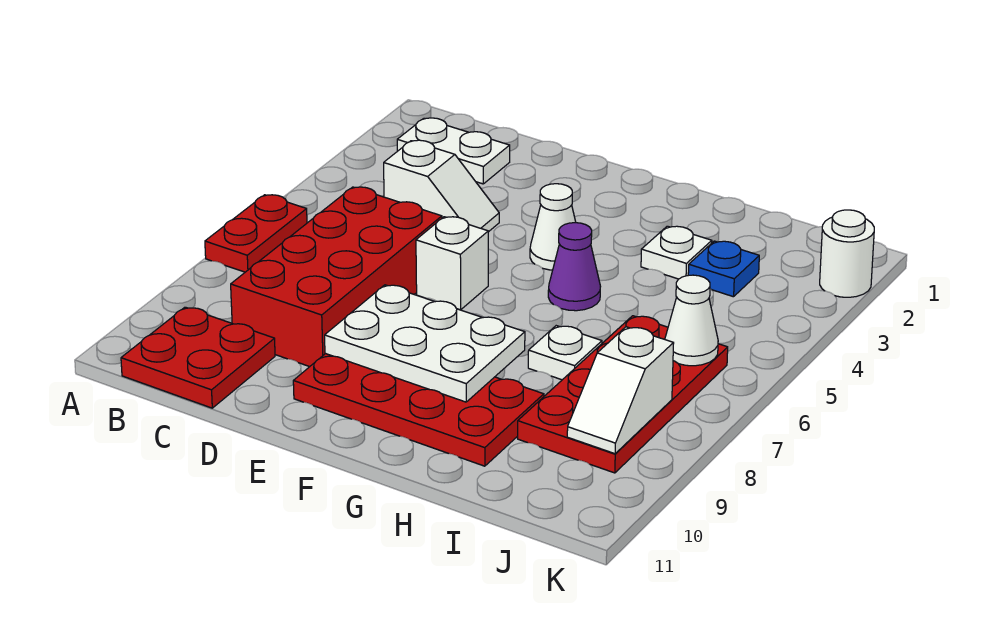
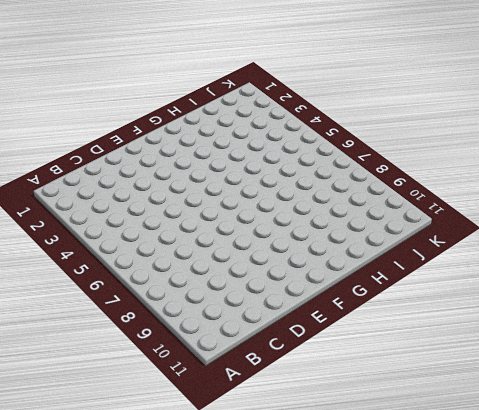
none -> red plate A6:A7 level 1
none -> white plate B2:C2 level 1
none -> red plate B10:C11 level 1

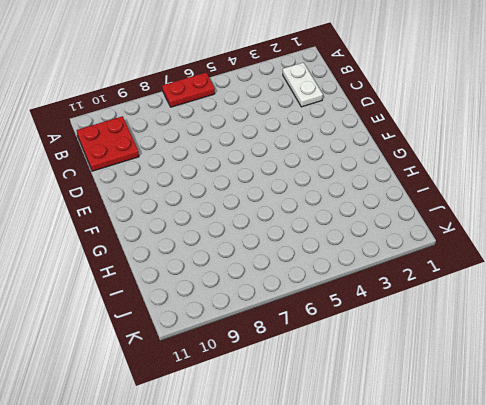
none -> white slope C4:D4 level 1 top C
none -> red brick C6:D9 level 1
none -> white brick E6 level 1

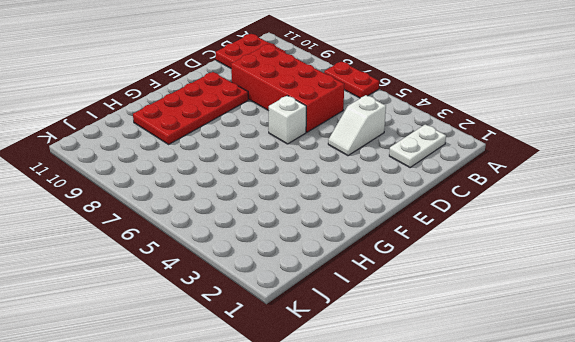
none -> white cone F4 level 1
none -> purple cone G5 level 1
none -> white plate H3 level 1

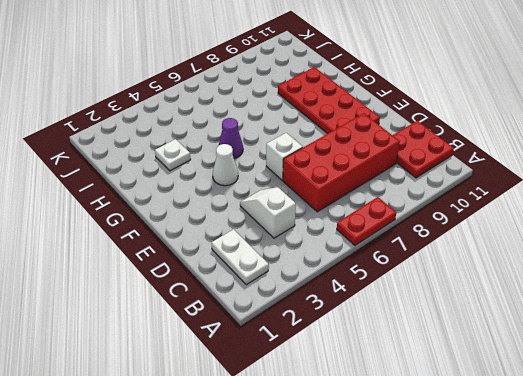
none -> white plate H7 level 1
none -> blue plate I3 level 1
none -> red plate I6:J9 level 1

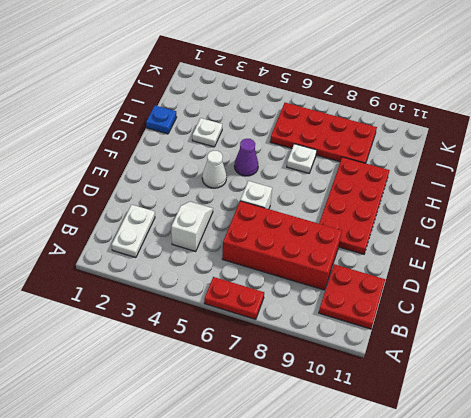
blue plate H1 level 1 -> blue plate I3 level 1
none -> white round brick K2 level 1
none -> white plate E8:G9 level 2
none -> white cone J6 level 2

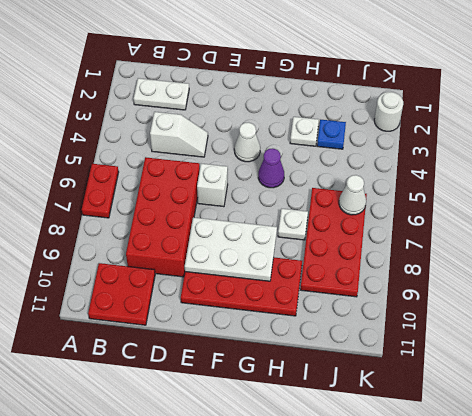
none -> white slope J8:J9 level 2 top 8

